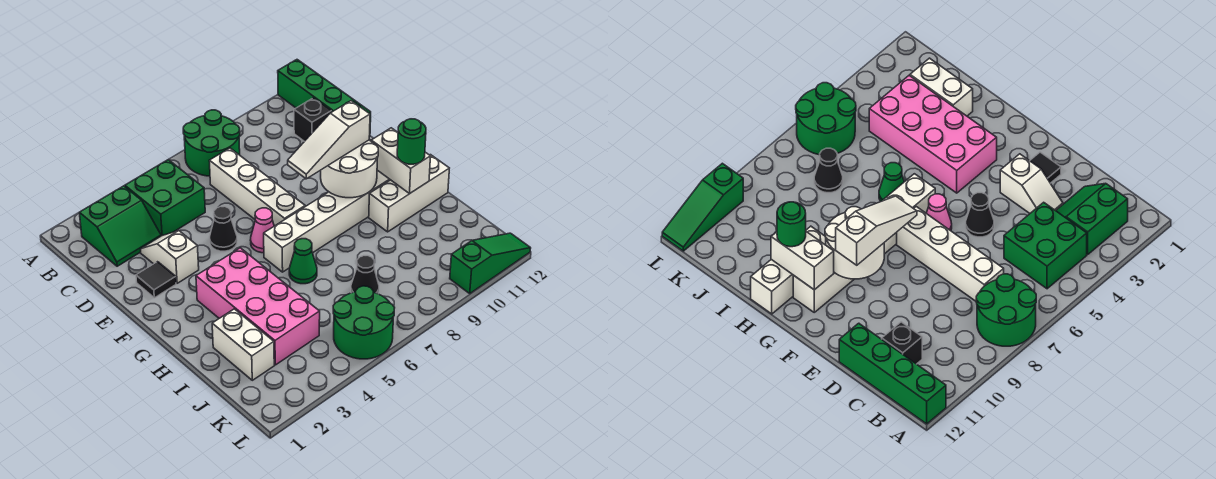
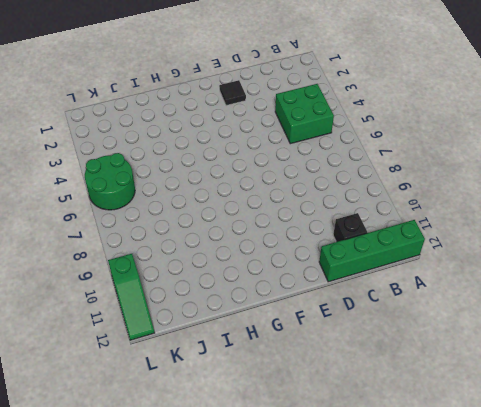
none -> green round brick A7:B8 level 1
none -> green slope B2:C3 level 1 top B
none -> white brick C7:F7 level 1

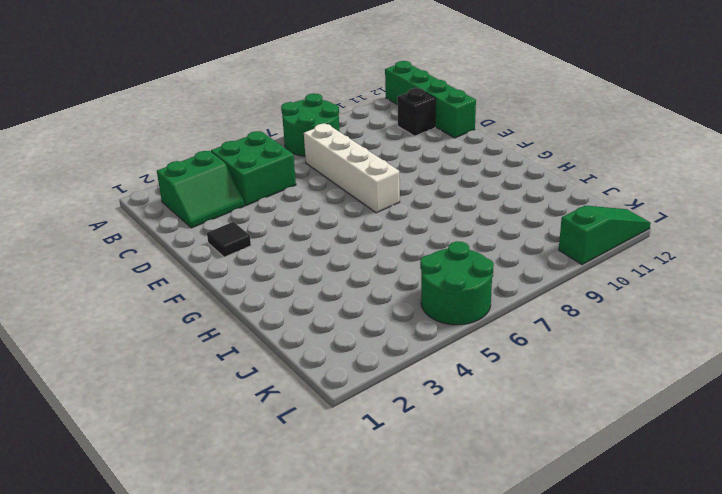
none -> white slope D3:E3 level 1 top E
none -> black cone E5 level 1
none -> pink cone F6 level 1

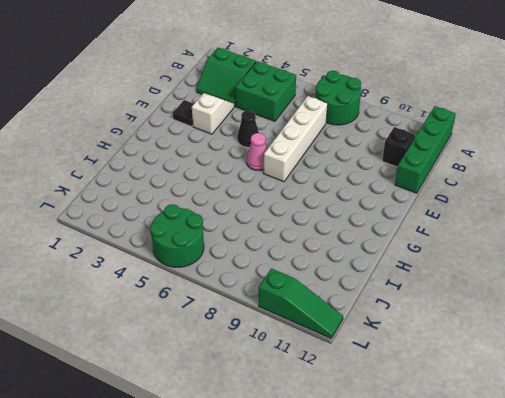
none -> pink brick G3:J4 level 1
none -> white brick G6:G11 level 1
none -> green cone H6 level 1

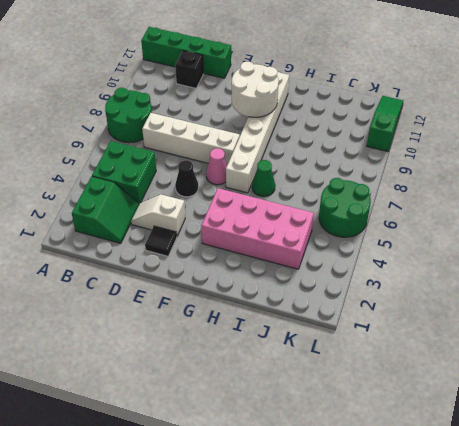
none -> white brick H10:H12 level 1
none -> white brick I2:J2 level 1
none -> black cone J7 level 1

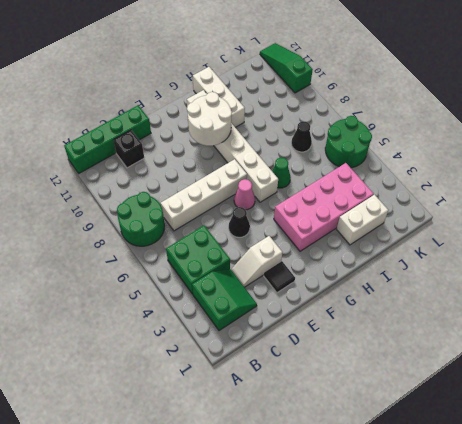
none -> white brick G11:H11 level 2
none -> white slope F8:F10 level 3 top 10
none -> green round brick H11 level 3

